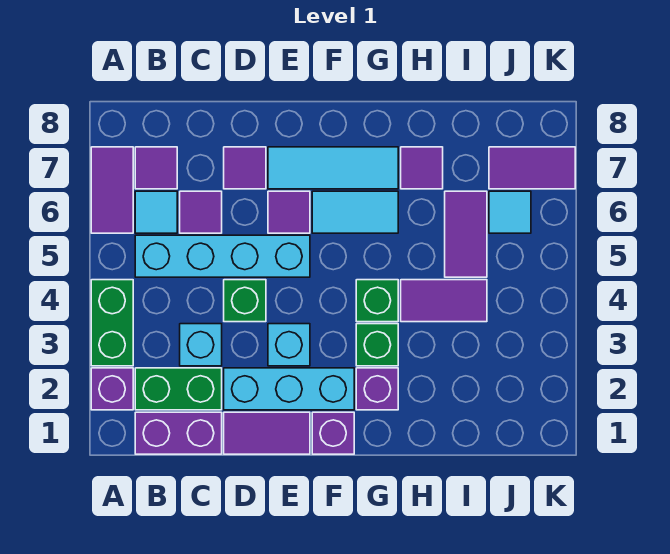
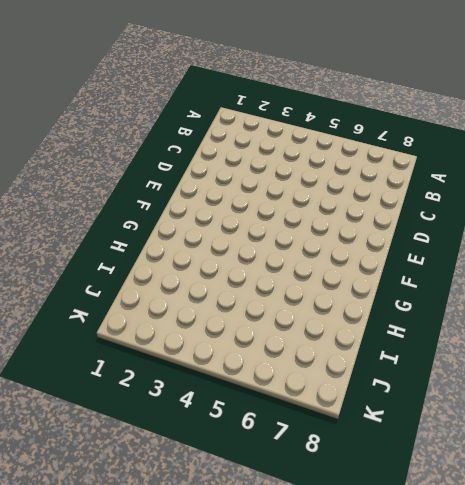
none -> purple brick A2 level 1
none -> green brick A3:A4 level 1
none -> purple tile A6:A7 level 1

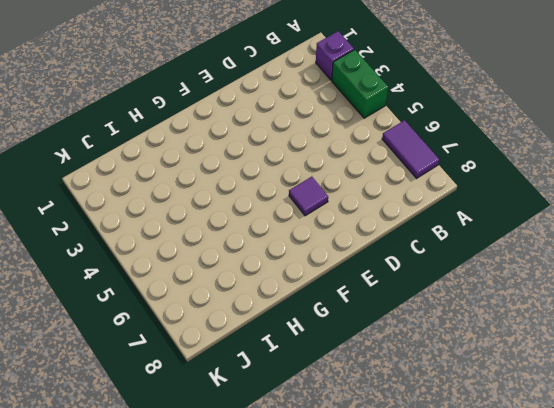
none -> purple brick B1:C1 level 1
none -> green brick B2:C2 level 1
none -> cyan brick B5:E5 level 1

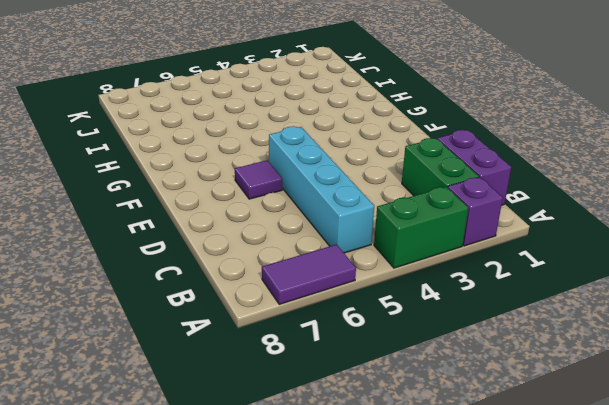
none -> cyan tile B6 level 1
none -> purple tile B7 level 1
none -> cyan brick C3 level 1

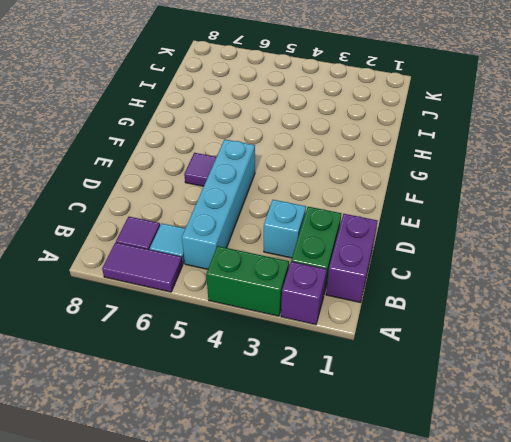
none -> purple tile C6 level 1
none -> purple tile D1:E1 level 1
none -> cyan brick D2:F2 level 1

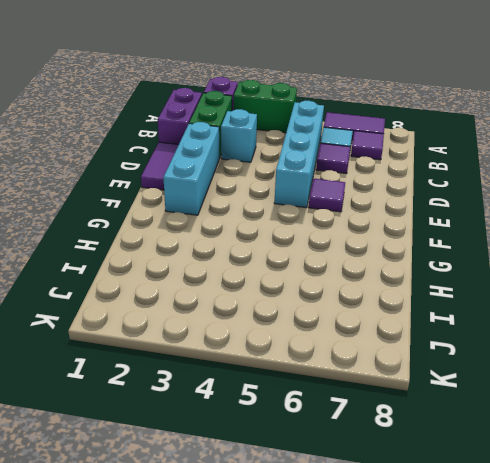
none -> green brick D4 level 1
none -> purple tile D7 level 1
none -> cyan brick E3 level 1

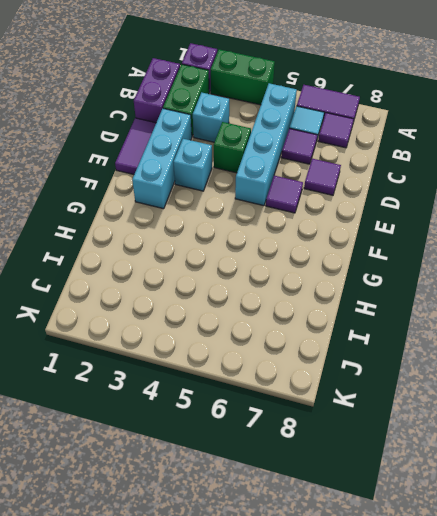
none -> cyan tile E7:G7 level 1
none -> purple brick F1 level 1
none -> cyan tile F6:G6 level 1

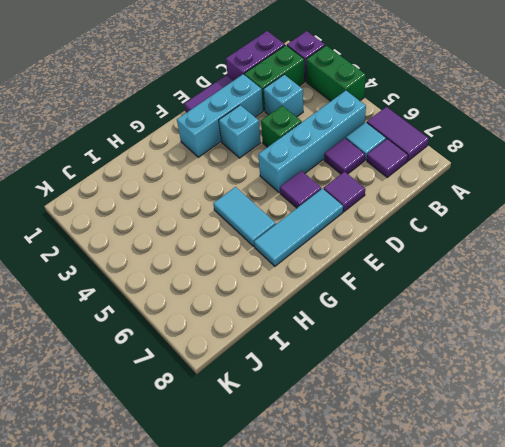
cyan tile G5:G6 level 1 -> cyan tile F6:G6 level 1
none -> purple brick F1 level 1
none -> purple brick G2 level 1
none -> green brick G3 level 1

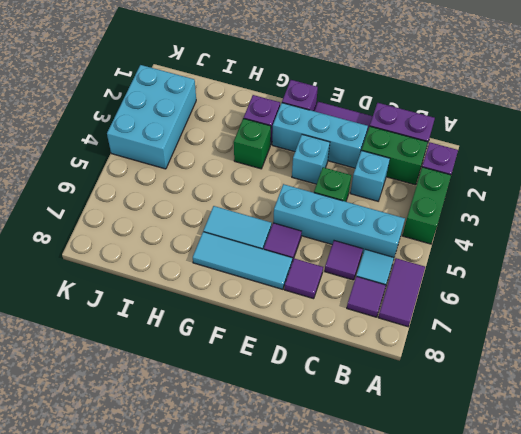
cyan brick J2:K4 level 1 -> none
none -> green brick G4 level 1
none -> purple tile H4:I4 level 1
none -> purple tile H7 level 1

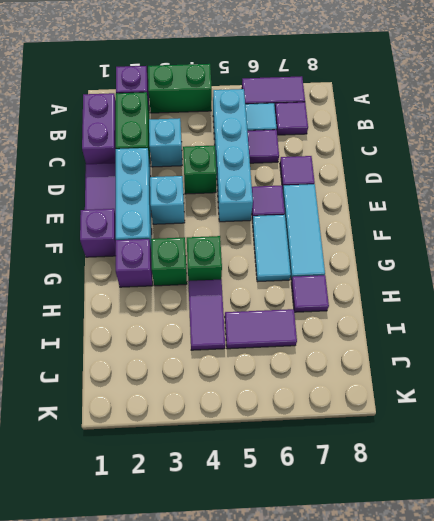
none -> cyan tile J6 level 1
none -> purple tile J7:K7 level 1

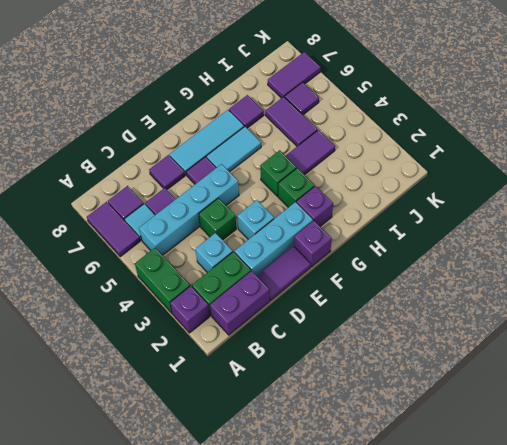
purple tile J6 level 1 -> cyan tile J6 level 1

